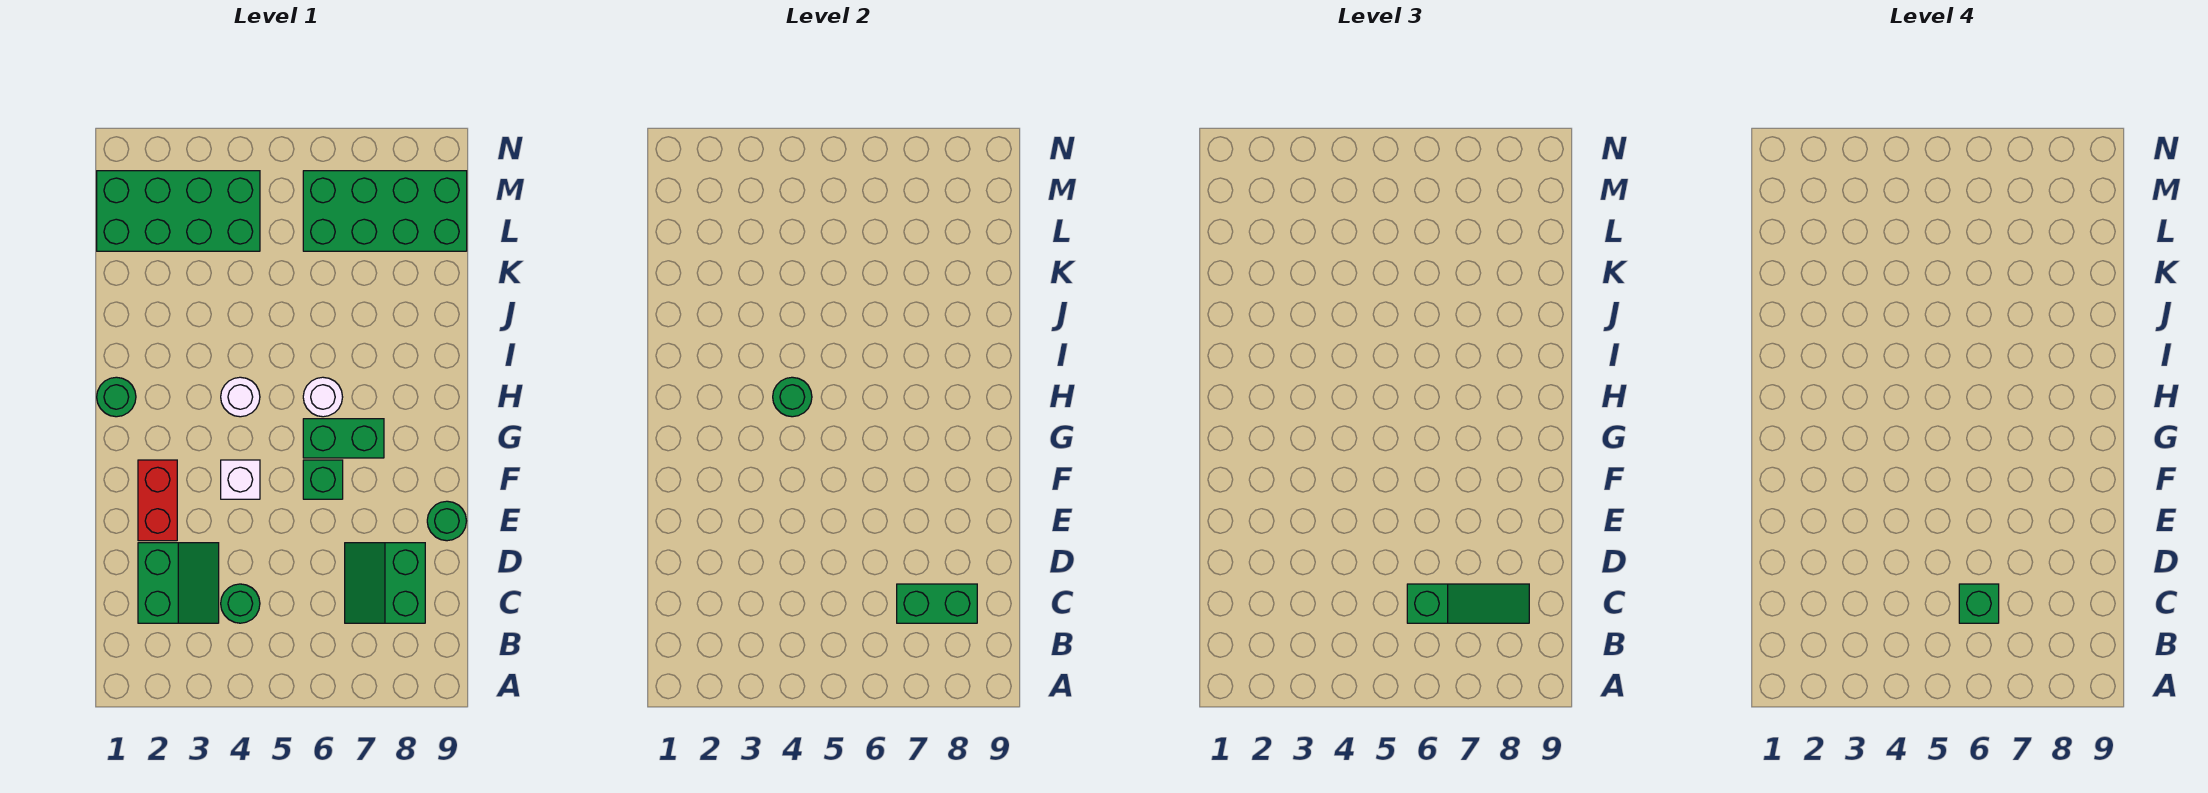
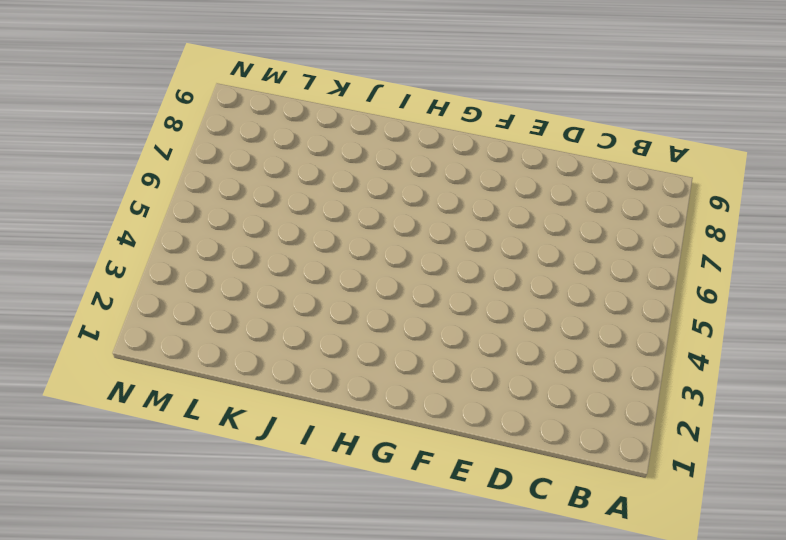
none -> green slope C2:D3 level 1 top 2
none -> green round brick C4 level 1
none -> green slope C7:D8 level 1 top 8

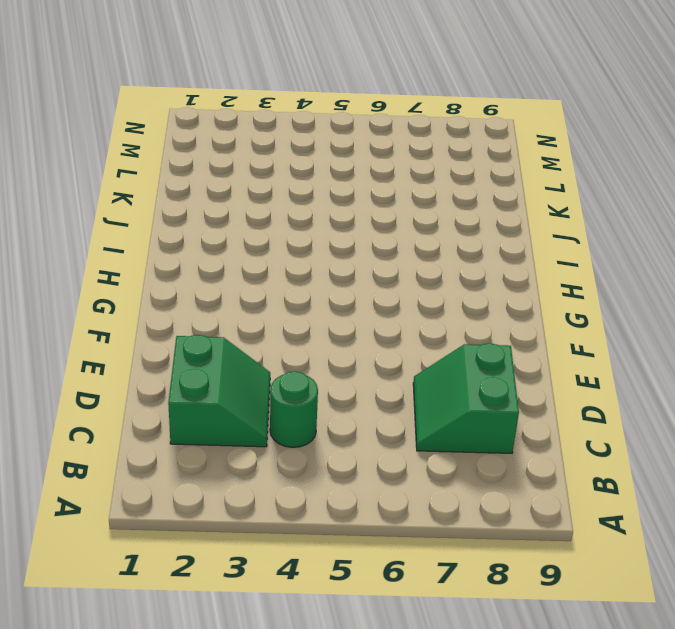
none -> red brick E2:F2 level 1
none -> green round brick E9 level 1
none -> white brick F4 level 1

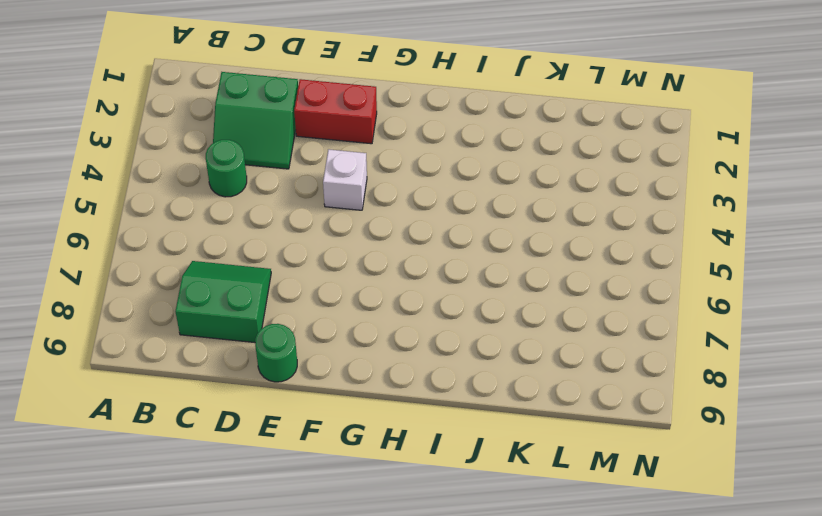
none -> green brick F6 level 1
none -> green brick G6:G7 level 1
none -> green round brick H1 level 1

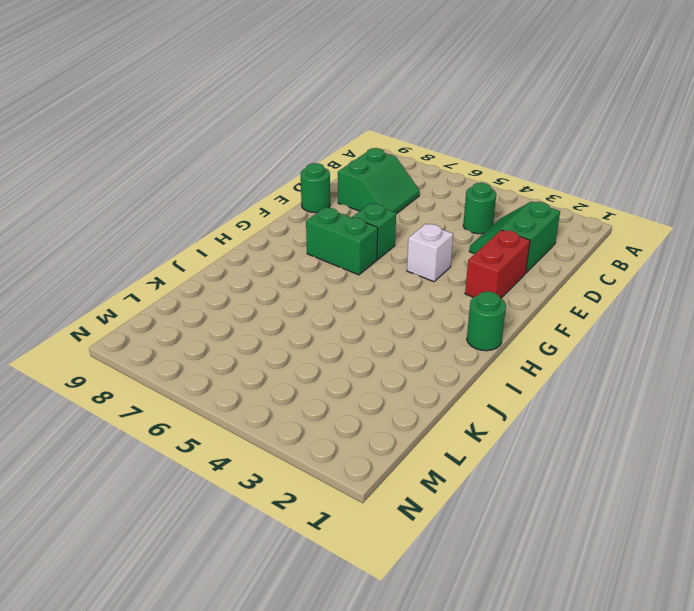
none -> white round brick H4 level 1
none -> white round brick H6 level 1
none -> green brick L1:M4 level 1

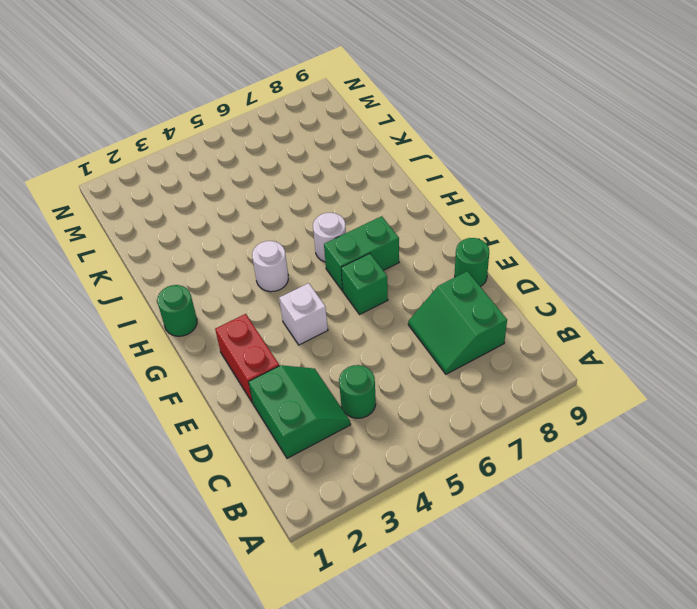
none -> green brick L1:M4 level 1
none -> green brick L6:M9 level 1
none -> green brick C7:C8 level 2

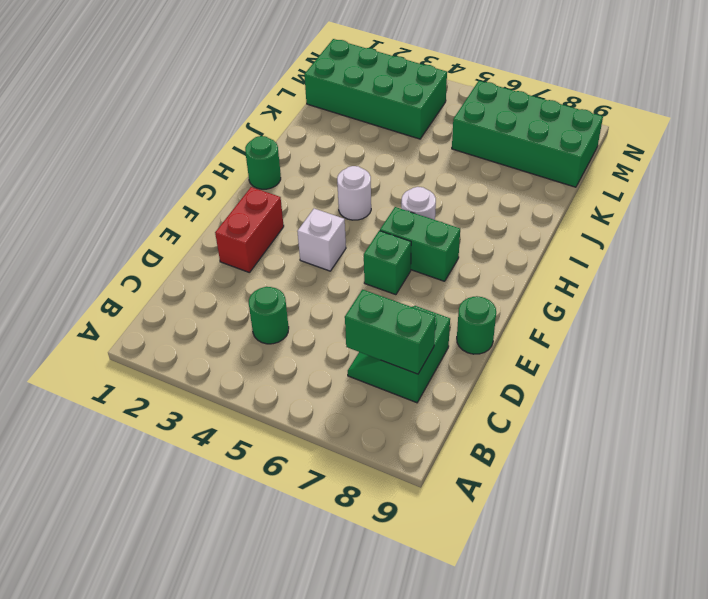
none -> green slope C2:D3 level 1 top 2
none -> green round brick H4 level 2
none -> green slope C6:C8 level 3 top 6

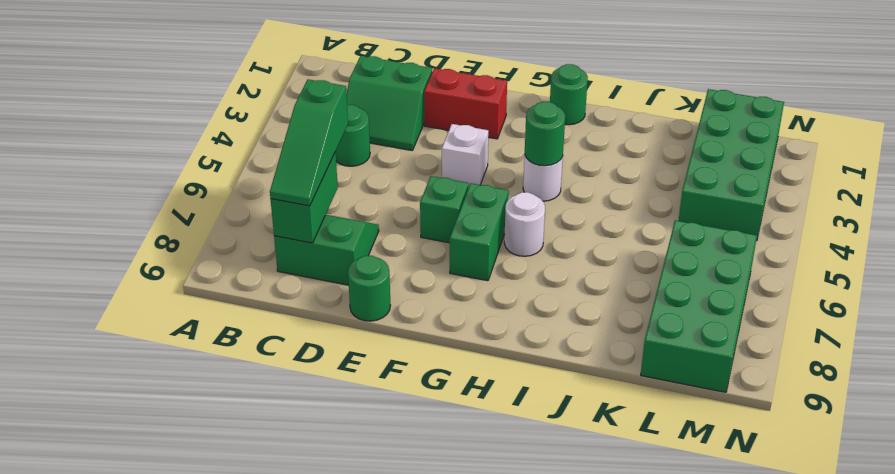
none -> green brick C6 level 4

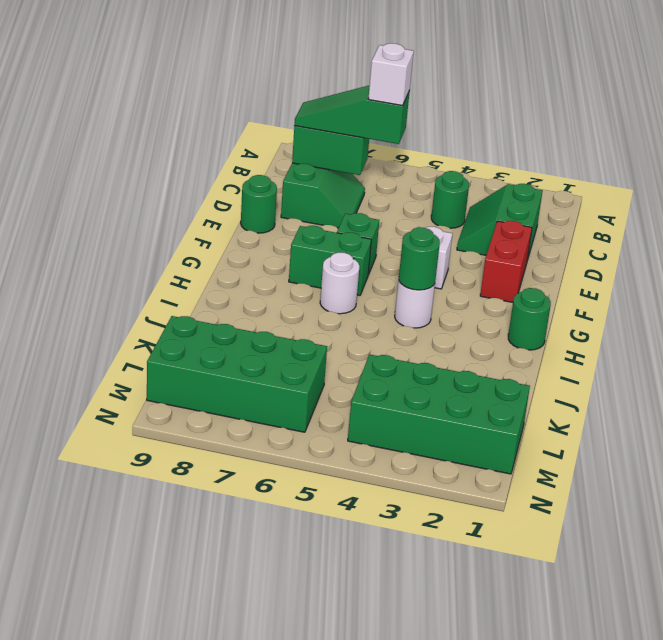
white brick C6 level 4 -> green brick C6 level 4

